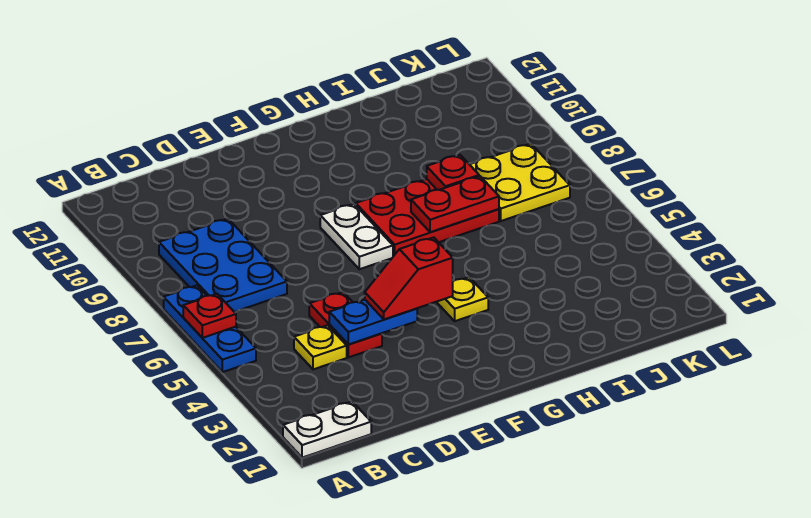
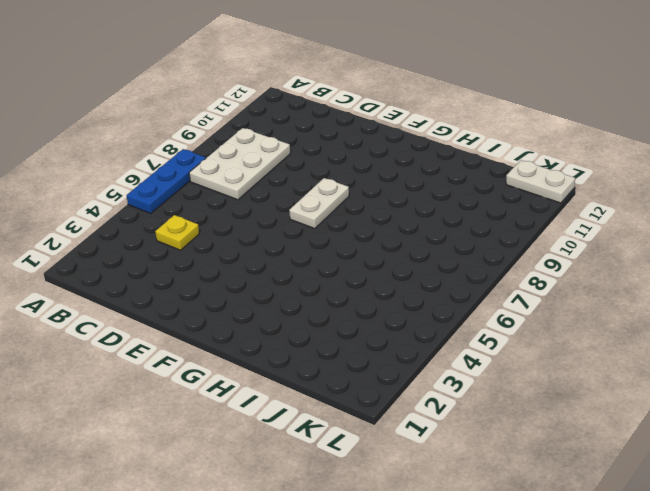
white plate B7:C9 level 1 -> blue plate B7:C9 level 1
white plate K12:L12 level 1 -> white plate A1:B1 level 1
none -> red plate D4:D5 level 1
none -> yellow plate G4 level 1
none -> red plate G7:I8 level 1

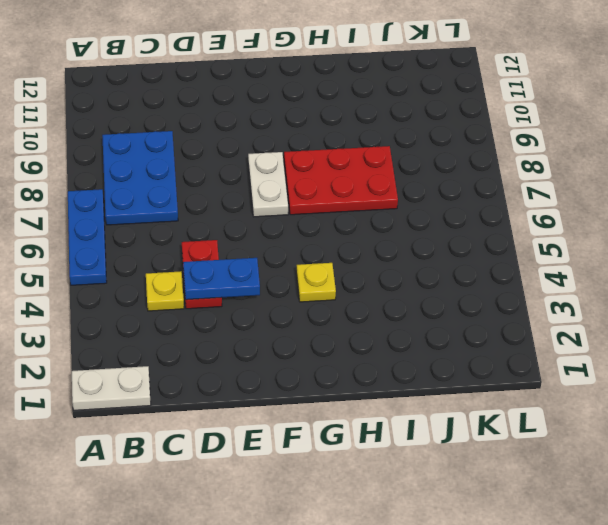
none -> yellow plate J7:K8 level 1
none -> red plate A6 level 2
none -> red plate H7:I7 level 2

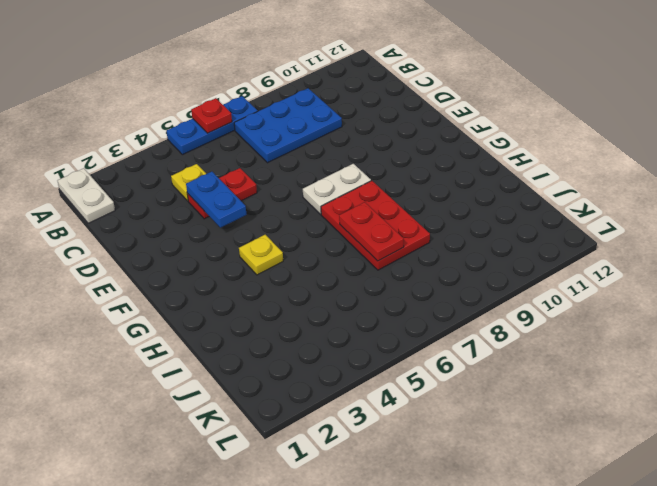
none -> yellow plate J7:K8 level 1
none -> red plate I8 level 2
none -> red slope E4:F4 level 3 top F

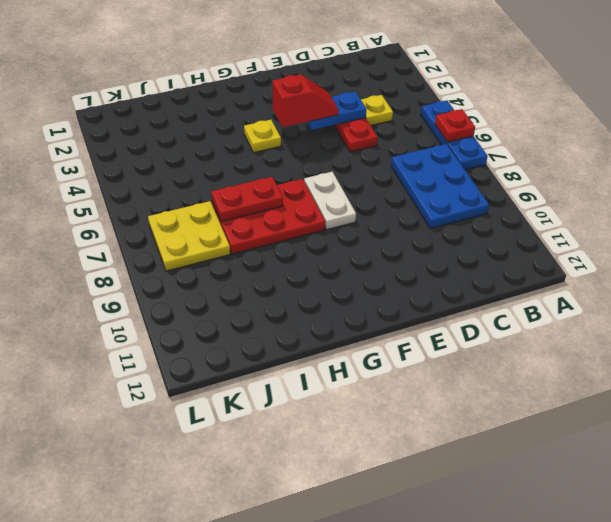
none -> white plate A1:B1 level 1
none -> red plate I8 level 2

